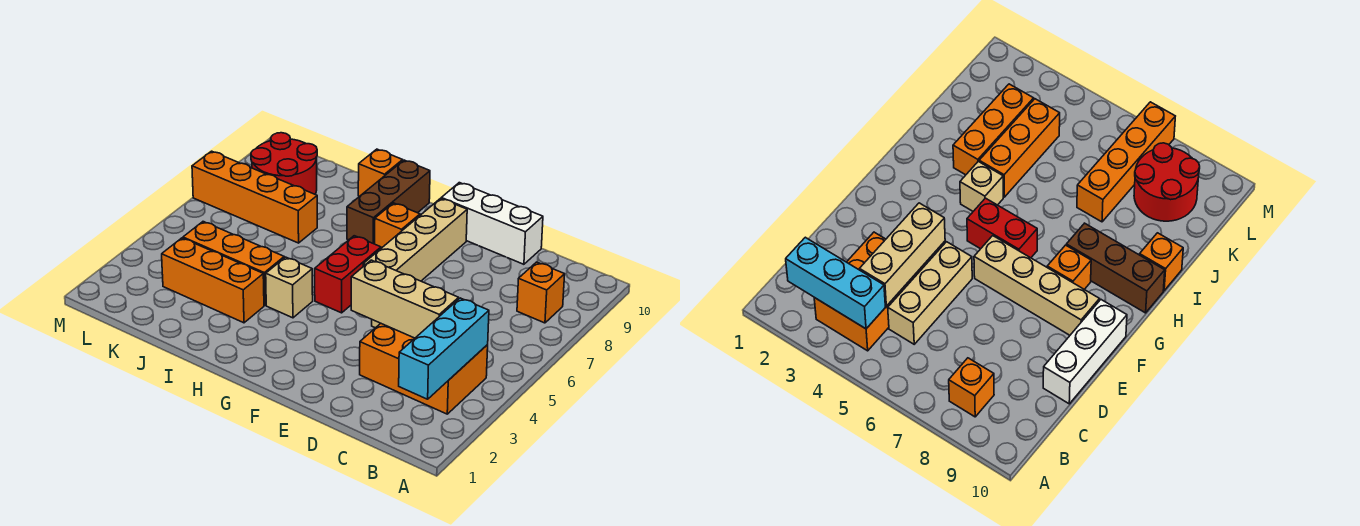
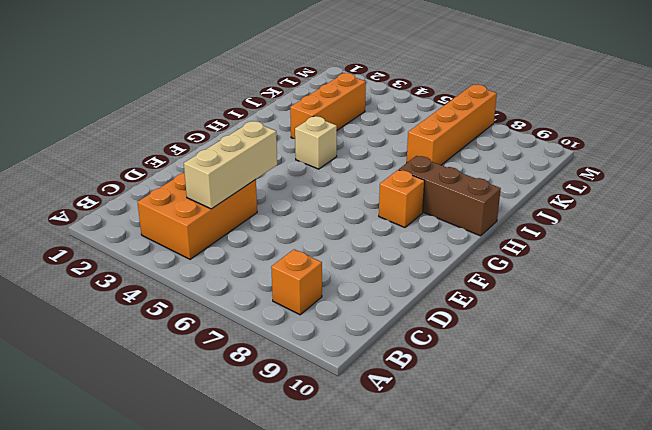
none -> tan brick C5:E5 level 1
none -> white brick D10:F10 level 1
none -> tan brick F6:F9 level 1

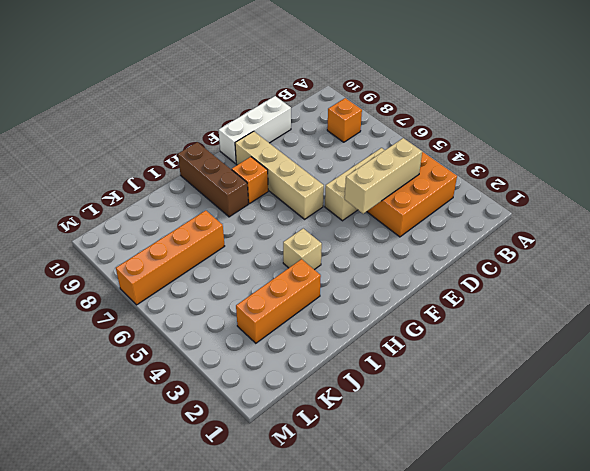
none -> red brick G5:G6 level 1
none -> orange brick I4:K4 level 1
none -> orange brick I10 level 1

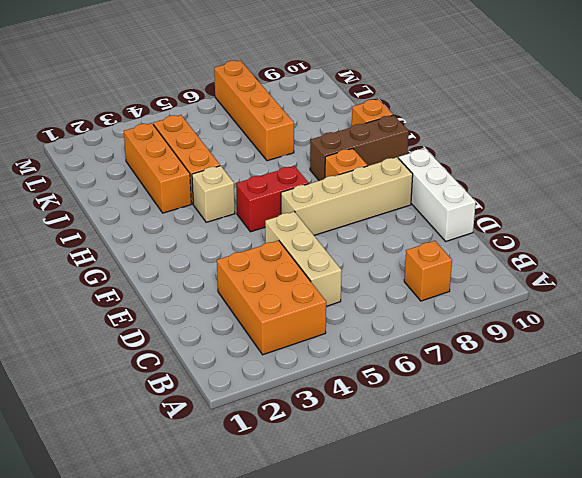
none -> red round brick K8:L9 level 1
none -> cyan brick B2:B4 level 2
none -> tan brick C4:E4 level 2

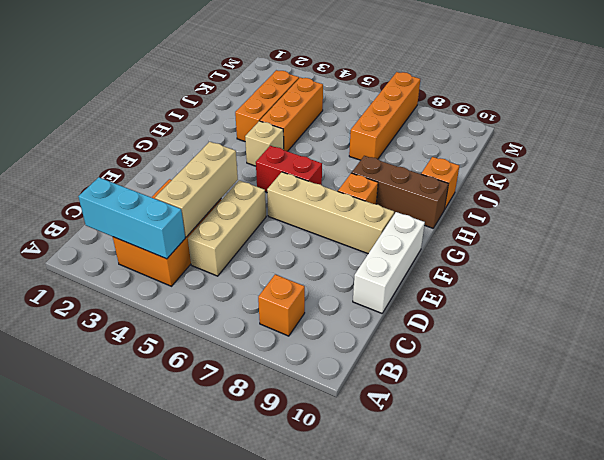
none -> red round brick K8:L9 level 1

